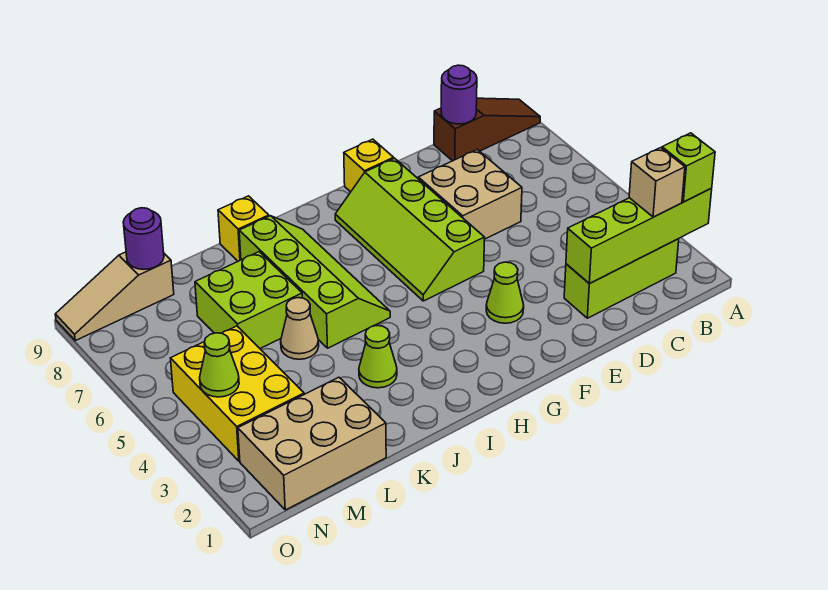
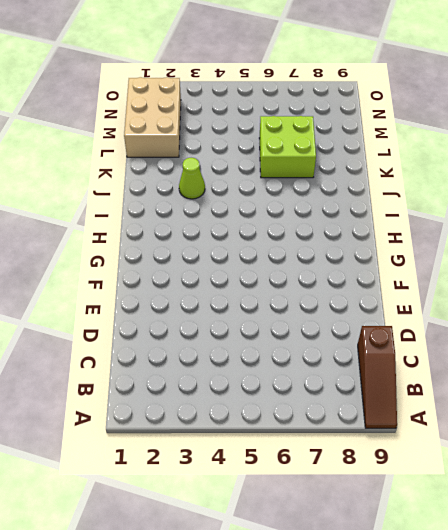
none -> lime brick B2:D2 level 1
none -> tan brick D6:E7 level 1
none -> lime cone F3 level 1

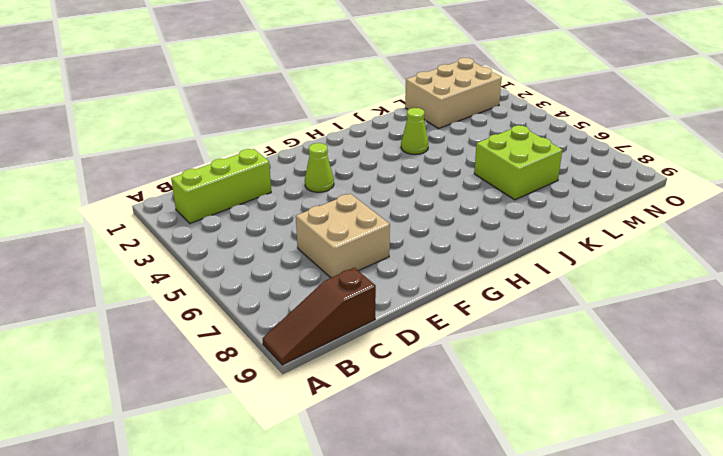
none -> lime slope F5:G8 level 1 top F
none -> yellow brick F9 level 1
none -> lime slope I5:J8 level 1 top J

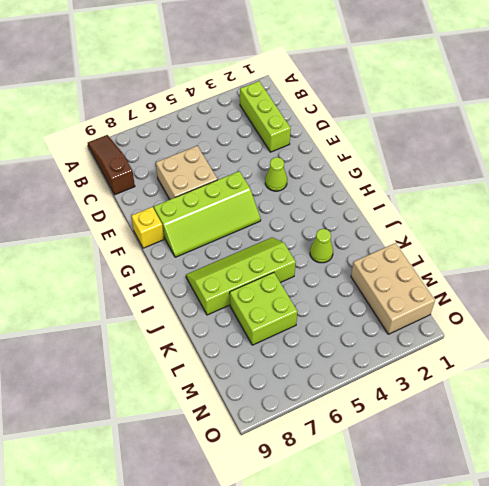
none -> yellow brick J9 level 1
none -> tan cone K5 level 1
none -> yellow brick M3:N5 level 1

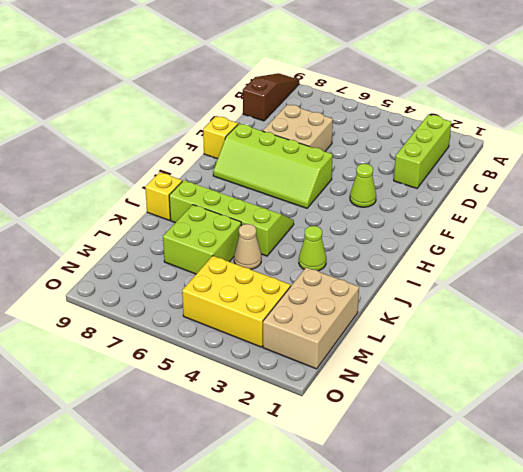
none -> tan slope M9:O9 level 1 top M
none -> lime brick A2:D2 level 2
none -> purple round brick C9 level 2

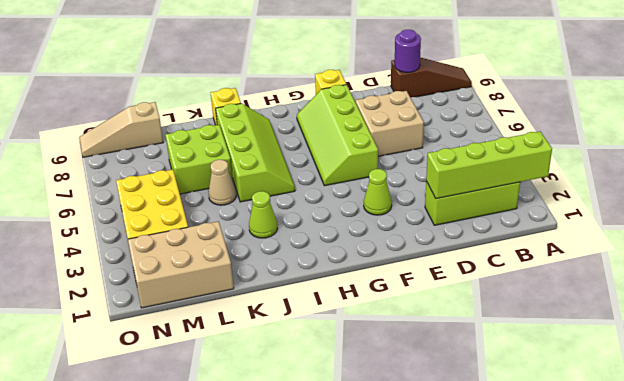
none -> purple round brick M9 level 2
none -> lime cone N4 level 2
none -> lime brick A2 level 3

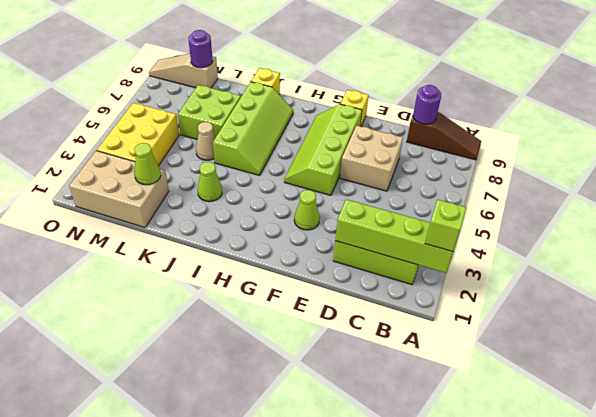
lime cone L2 level 2 -> lime cone N4 level 2
none -> tan brick B2 level 3

